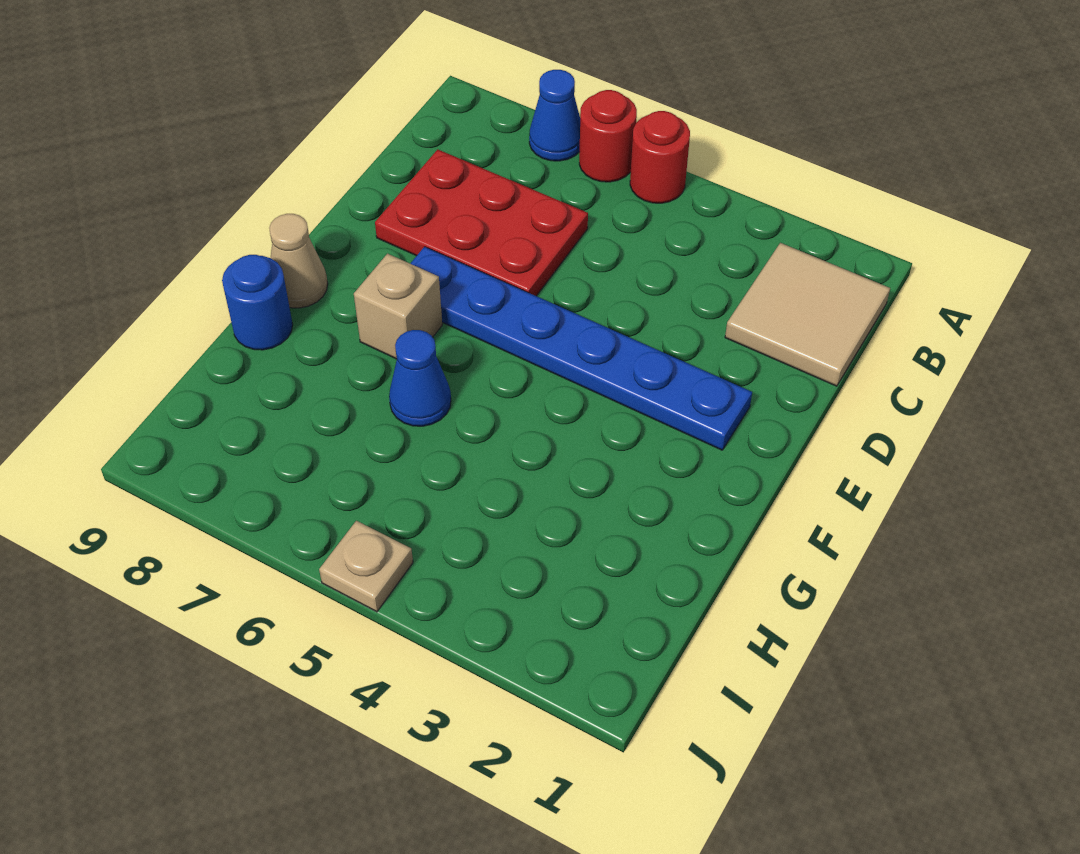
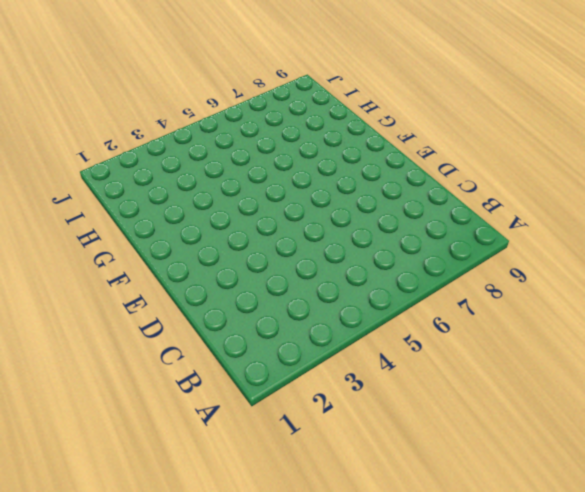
none -> red round brick A5 level 1
none -> red round brick A6 level 1

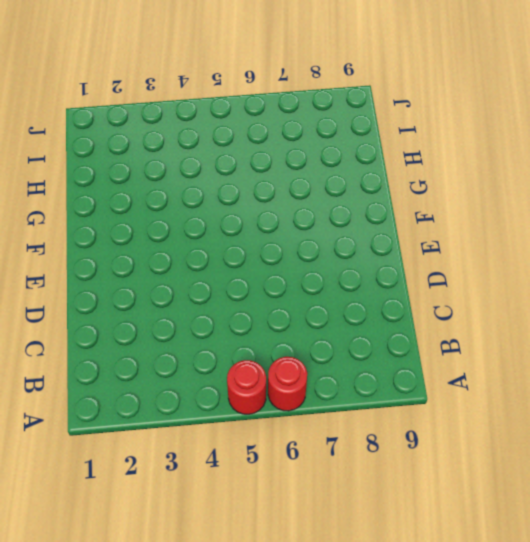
none -> blue cone A7 level 1
none -> tan tile B1:C2 level 1

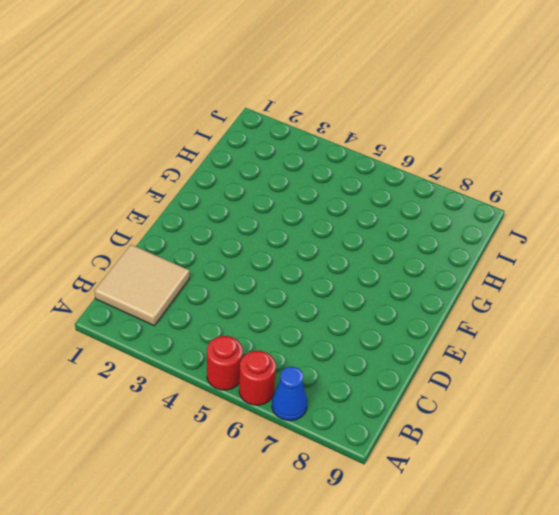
none -> red plate C6:D8 level 1
none -> blue plate E2:E7 level 1

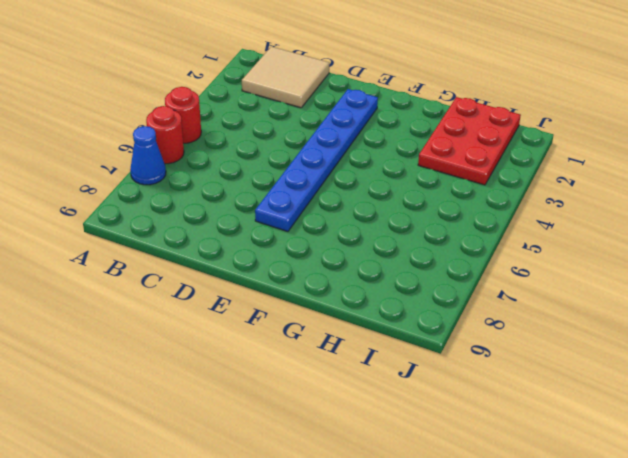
red plate H1:I3 level 1 -> red plate C6:D8 level 1
none -> tan brick F7 level 1
none -> tan cone F9 level 1

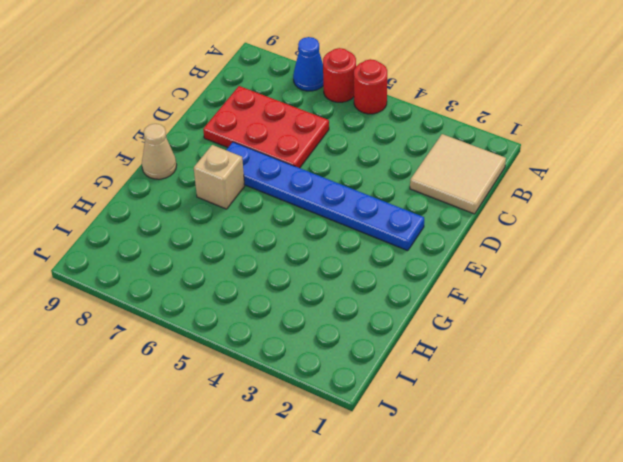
none -> blue cone G6 level 1
none -> blue round brick G9 level 1

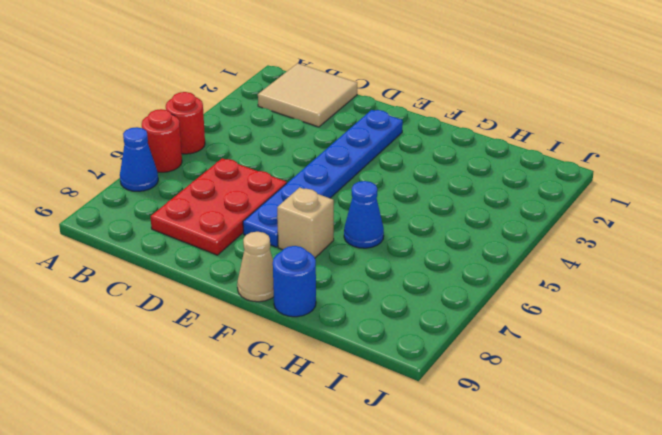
none -> tan plate J5 level 1

